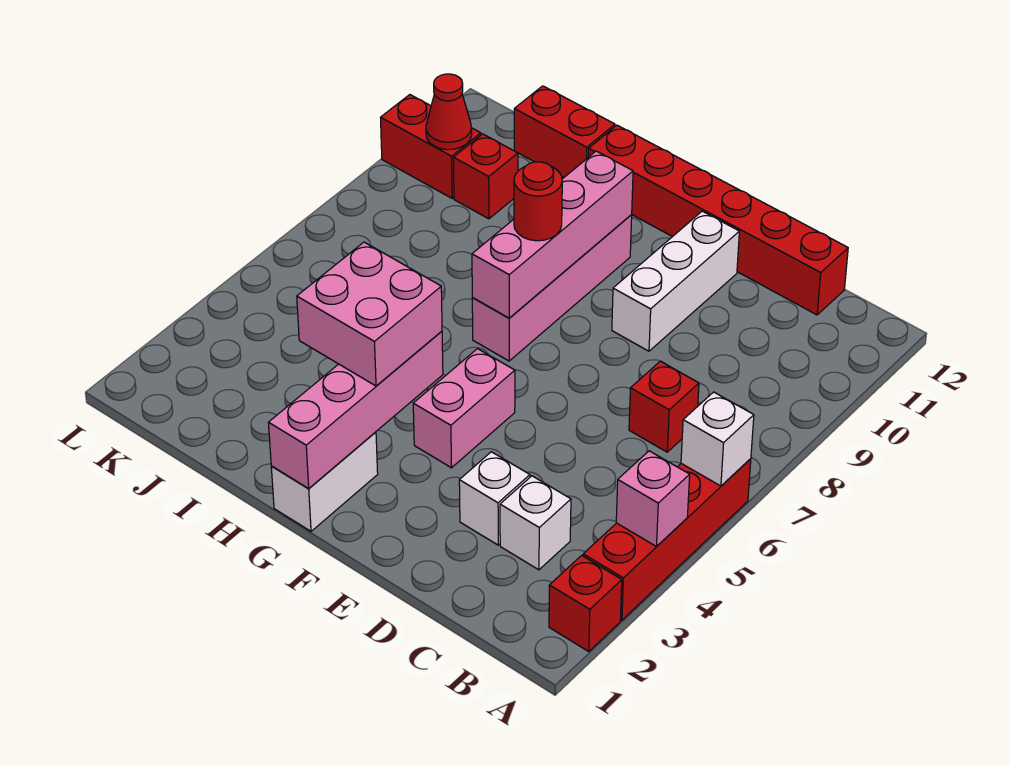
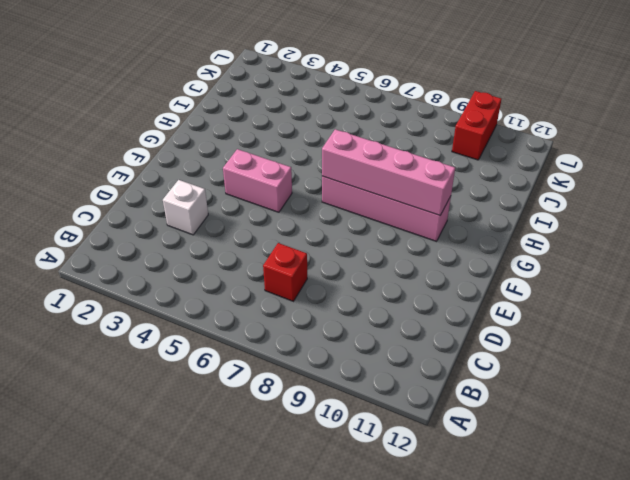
none -> red brick A2 level 1
none -> red brick A3:A6 level 1
none -> white brick C3 level 1

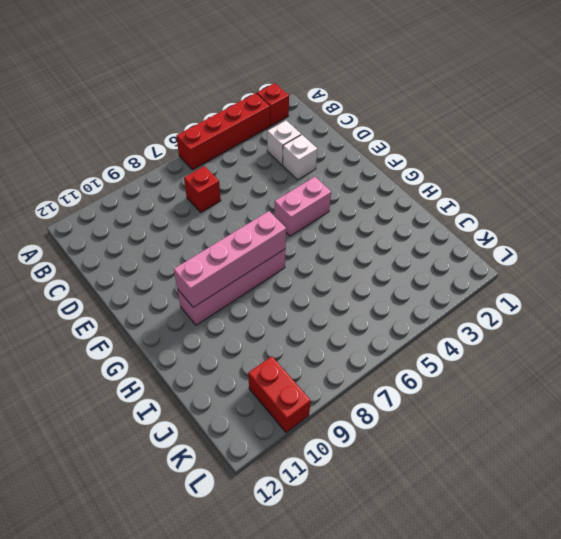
none -> red brick C12:H12 level 1
none -> white brick E9:E11 level 1
none -> white brick G1:G2 level 1

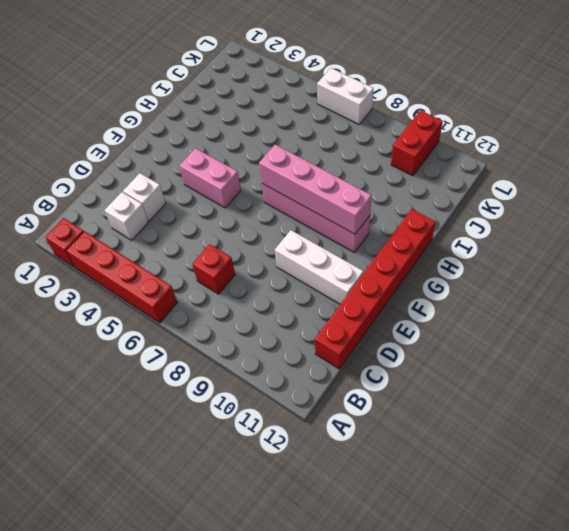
white brick L6:L7 level 1 -> white brick G1:G2 level 1
none -> red brick I12:J12 level 1
none -> red brick J10 level 1
none -> pink brick A4 level 2

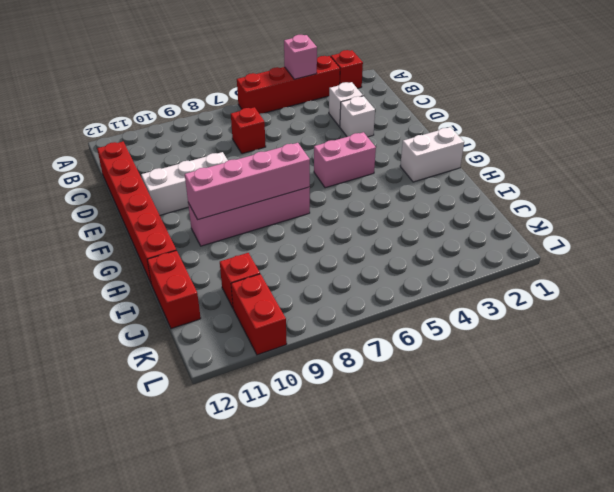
none -> white brick A6 level 2
none -> pink brick G1:G4 level 2
none -> red cone K10 level 2

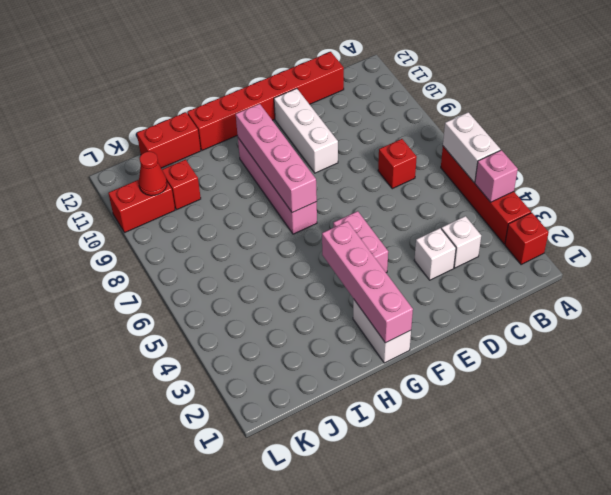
white brick A5:A6 level 2 -> white brick A6 level 2
none -> pink brick G3:H4 level 3
none -> red round brick G8 level 3

